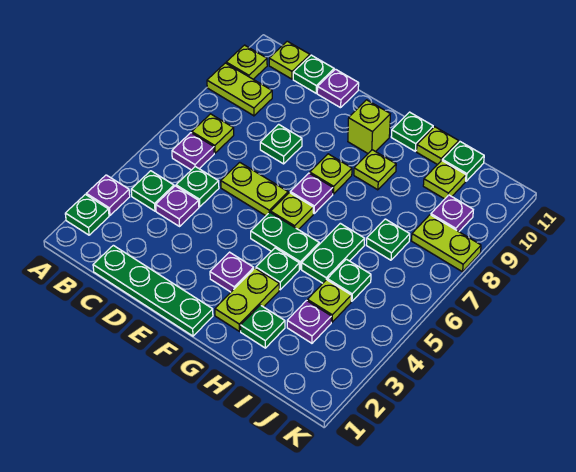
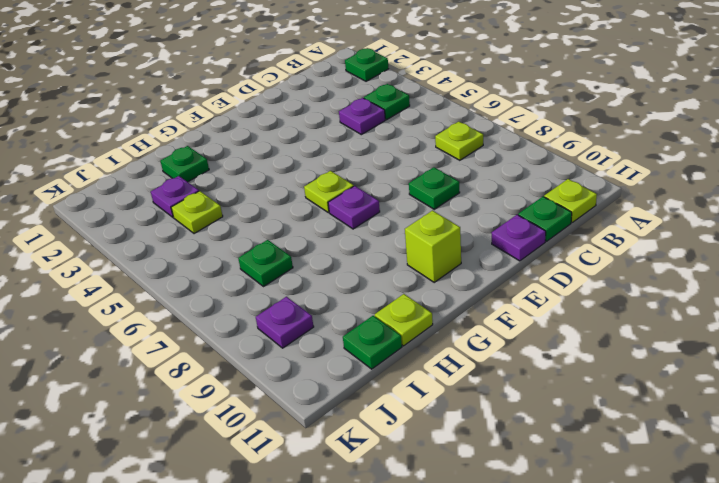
none -> purple plate A3 level 1
none -> lime plate A9:B9 level 1
none -> lime plate A10 level 1
none -> purple plate B6 level 1

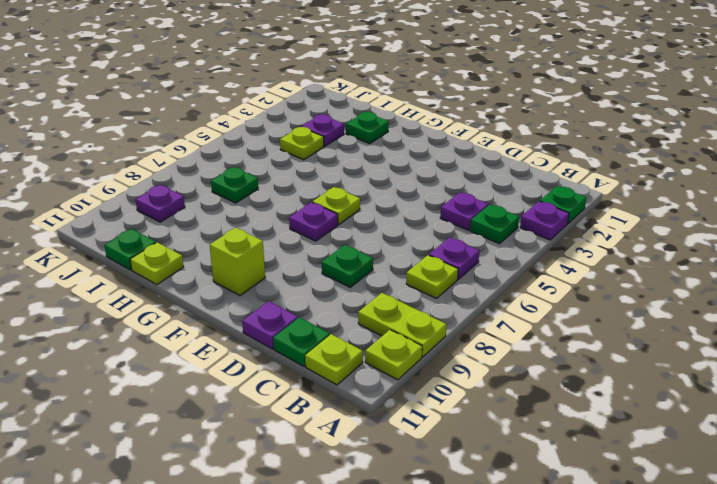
none -> green plate C1:F1 level 1
none -> green plate C5 level 1
none -> lime plate D6:E6 level 1
none -> purple plate F3 level 1

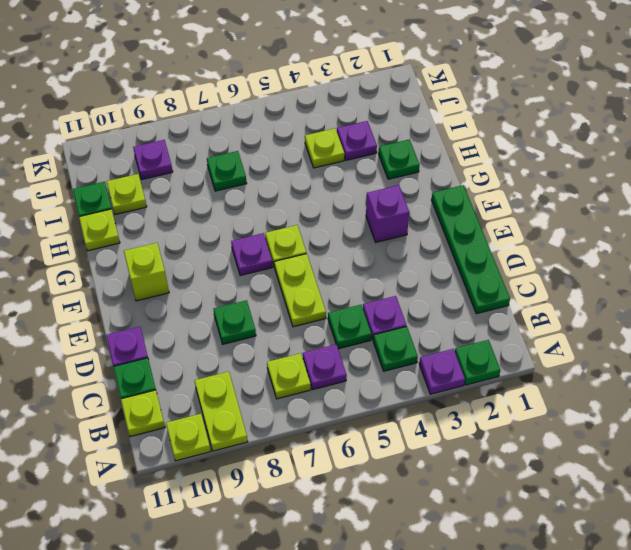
purple brick F3 level 1 -> purple plate F3 level 1
none -> green plate F5:G5 level 1
none -> lime plate F8 level 1
none -> lime plate G2:G3 level 1
none -> green plate G4 level 1

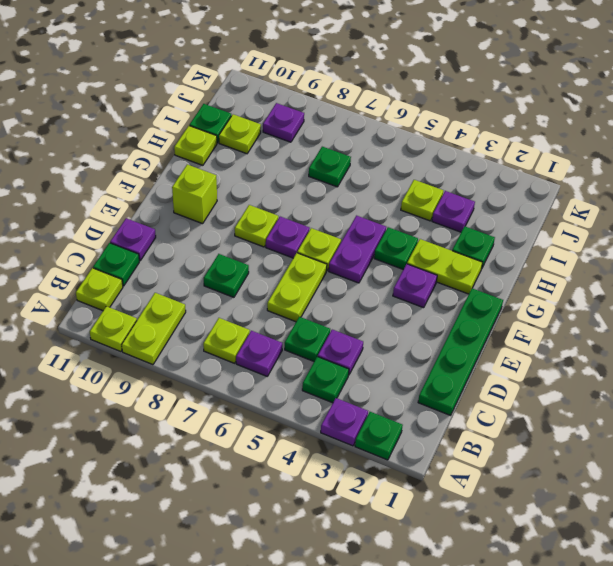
purple plate F5:G5 level 1 -> green plate F5:G5 level 1
none -> lime plate G9 level 1
none -> green plate G11 level 1
none -> green plate H5:H6 level 1
none -> green plate I5 level 1

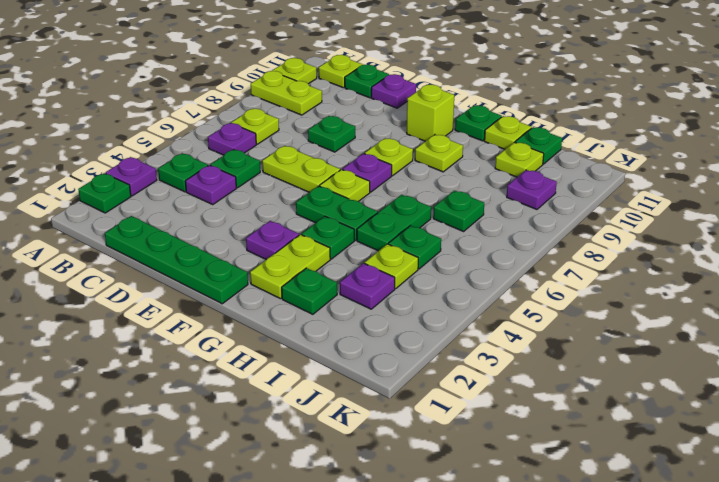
none -> lime plate J8:K8 level 1

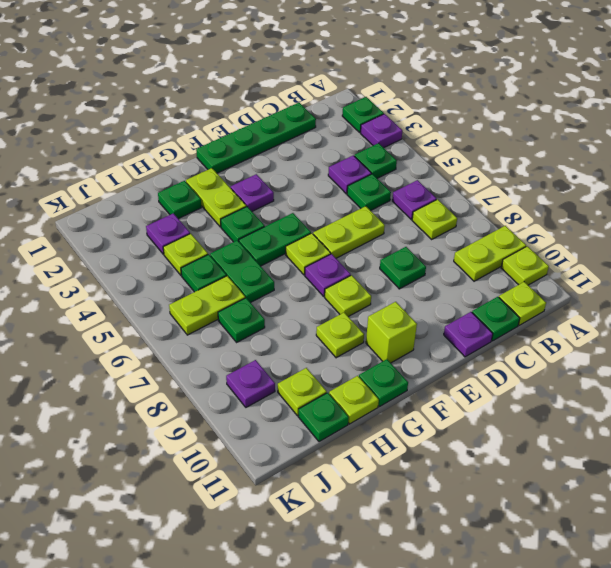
lime plate I6:J6 level 1 -> lime plate J8:K8 level 1

